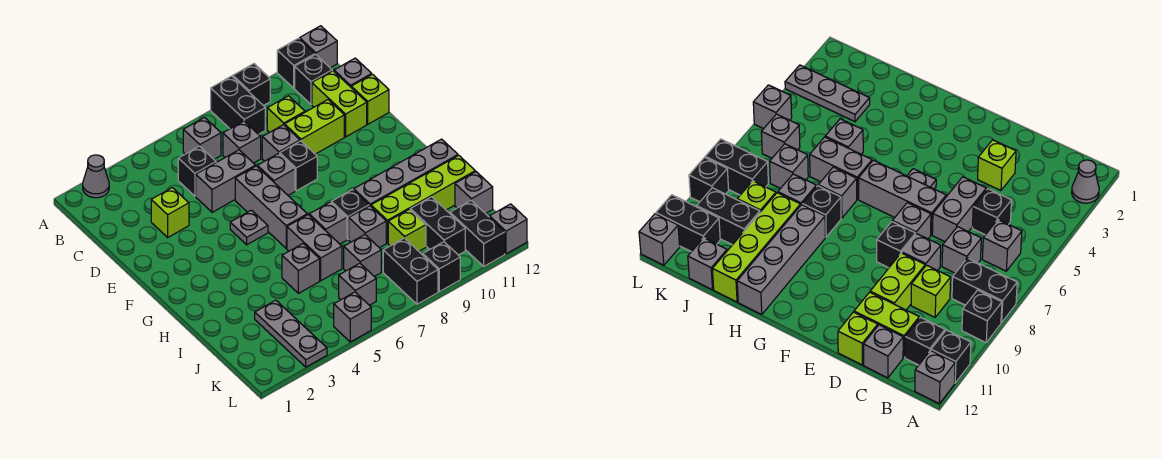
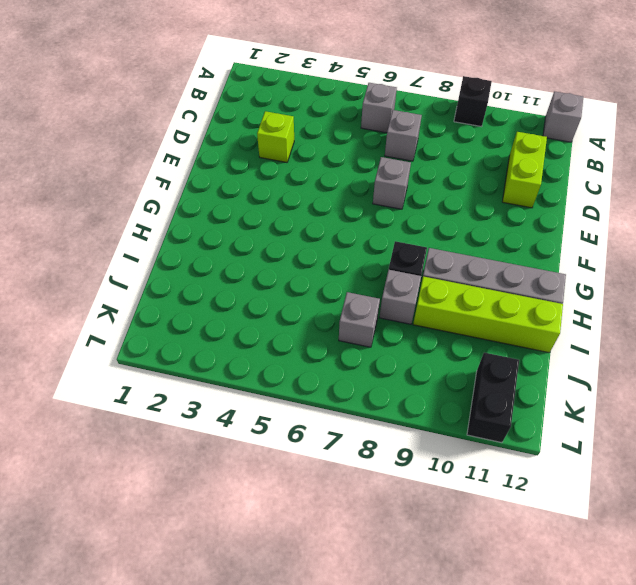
none -> grey cone A2 level 1
none -> black brick A8:B8 level 1
none -> black brick A11 level 1
none -> black brick B11 level 1

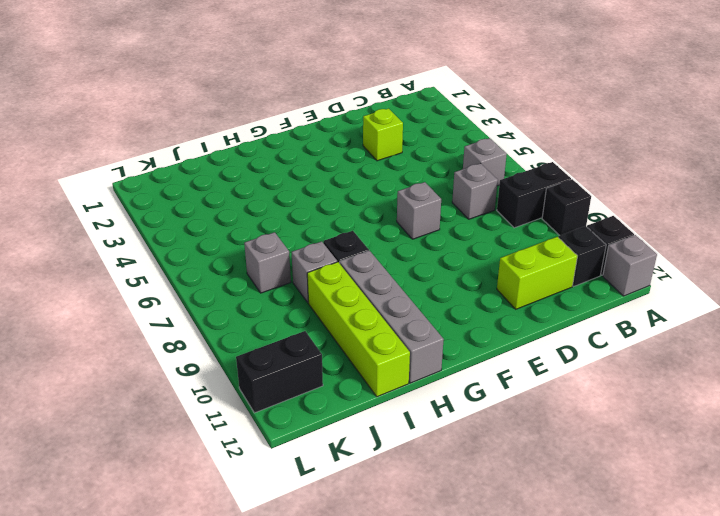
none -> grey cone A2 level 1
none -> black brick C5 level 1
none -> lime brick C9 level 1
none -> grey brick C12 level 1

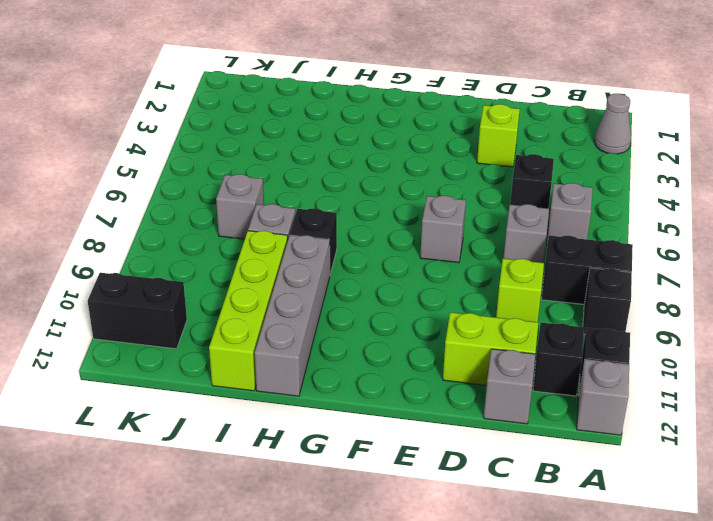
none -> grey brick D5:D6 level 1
none -> grey brick D8 level 1
none -> lime brick D9:D10 level 1
none -> lime brick D12 level 1

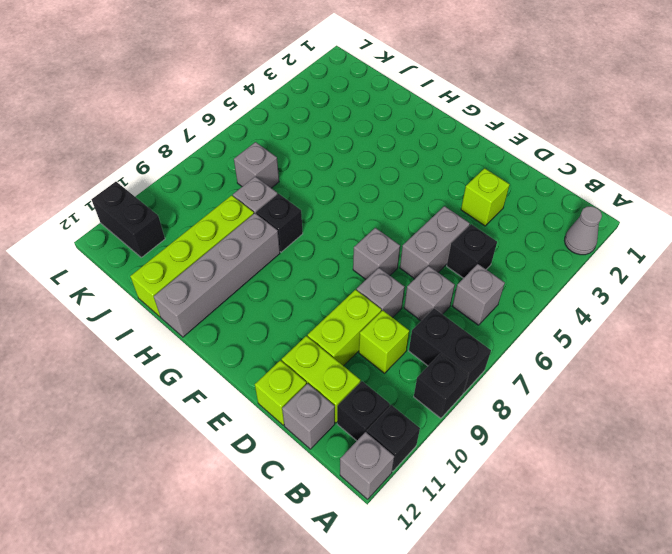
none -> grey brick E6:G6 level 1
none -> black brick E8 level 1
none -> grey plate F5 level 1
none -> grey brick H6:I6 level 1

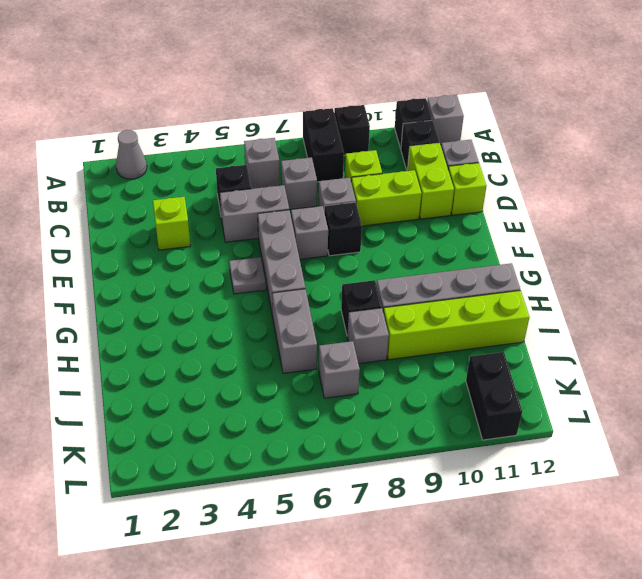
none -> grey brick H7 level 1
none -> grey brick I5 level 1
none -> grey plate J3:L3 level 1
none -> lime brick J9 level 1

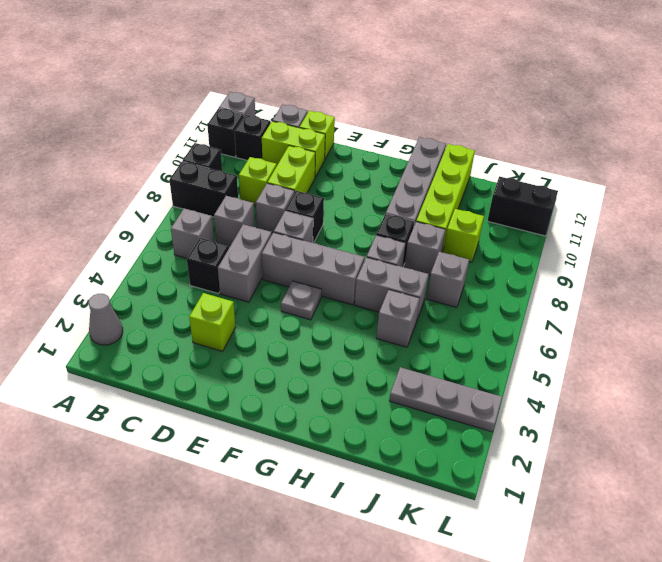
none -> black brick J10:K10 level 1
none -> grey brick J12 level 1
none -> grey brick K6 level 1
none -> black brick K8:L8 level 1

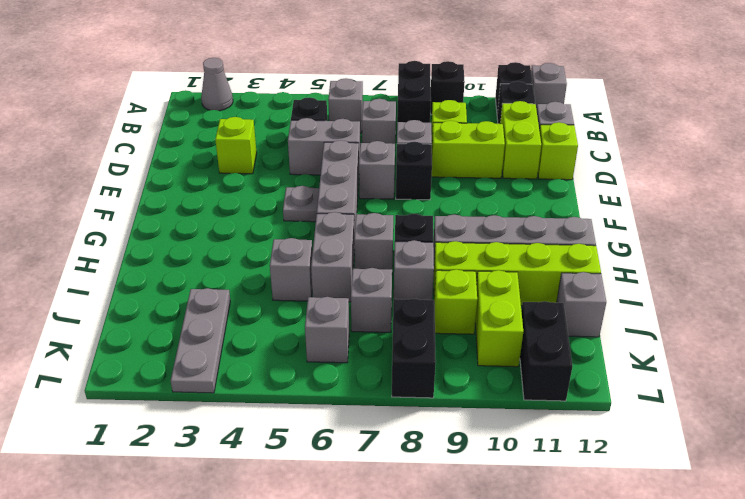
lime brick J10:K10 level 1 -> black brick J10:K10 level 1
none -> grey brick L5 level 1
none -> black brick L9 level 1
none -> grey brick L12 level 1

